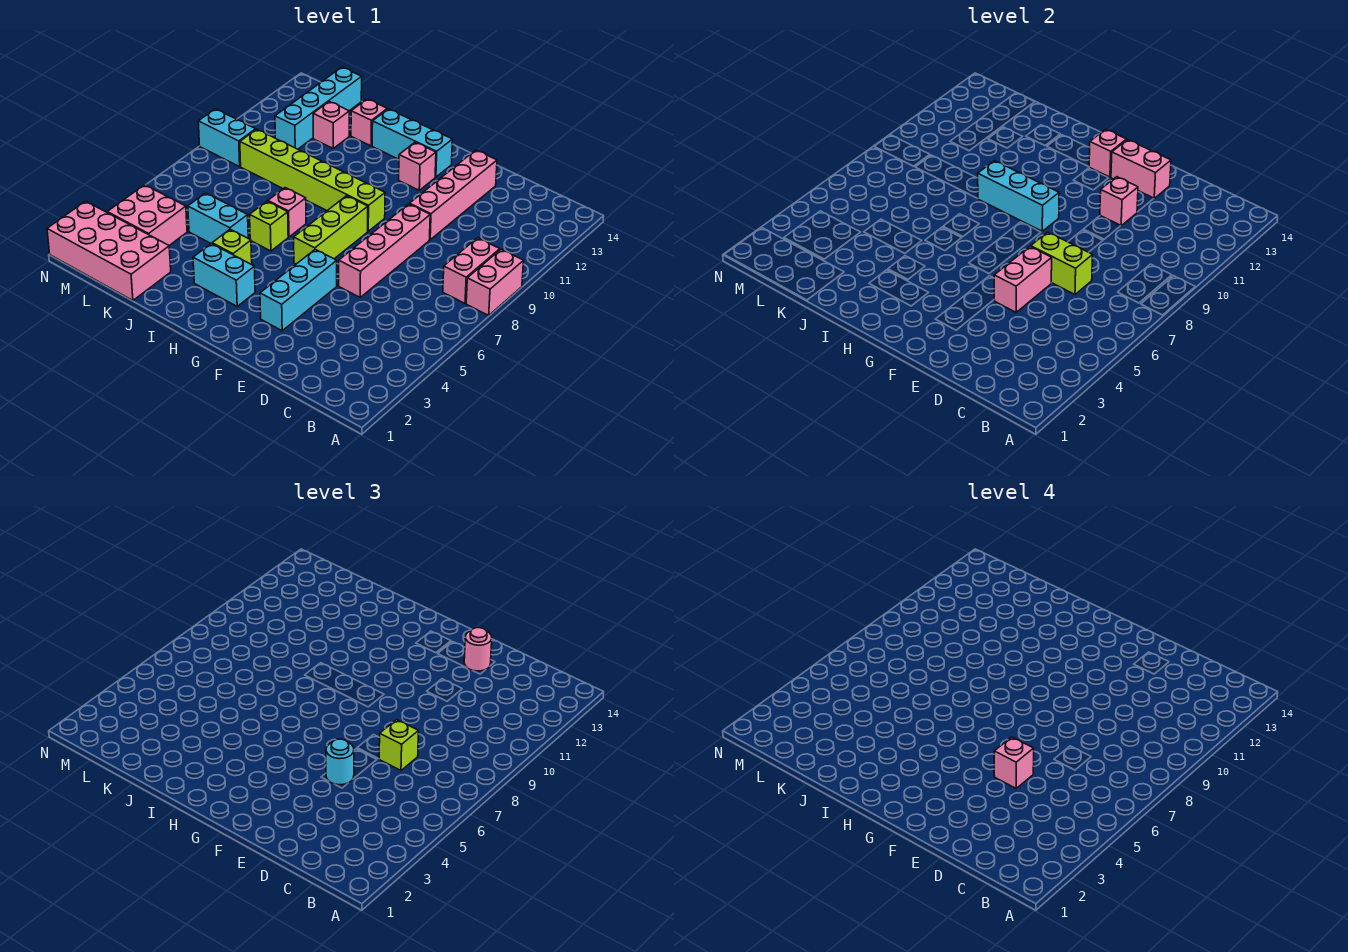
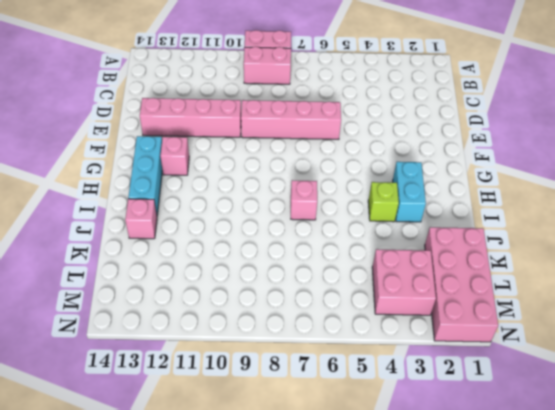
none -> cyan brick F3:F5 level 1
none -> lime brick G6:G8 level 1
none -> lime brick G9:L9 level 1
none -> lime brick I6 level 1

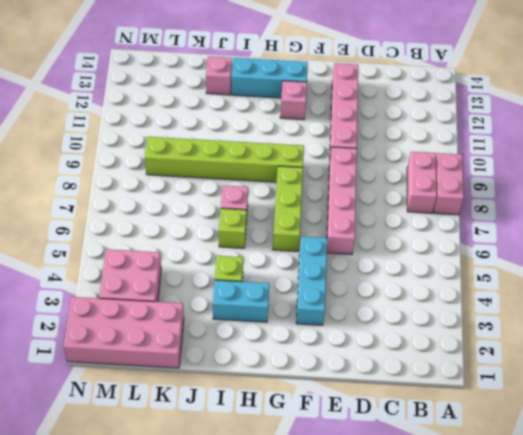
none -> cyan brick J5:K5 level 1
none -> pink brick K12 level 1
none -> cyan brick L11:L14 level 1
none -> cyan brick M9:N9 level 1

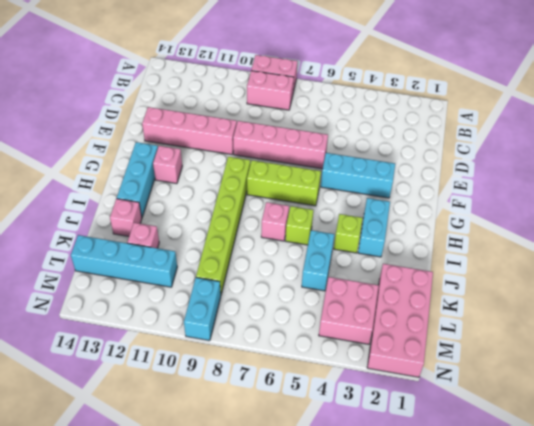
none -> lime brick D7:E7 level 2
none -> pink brick E5:E6 level 2
none -> pink brick E11 level 2
none -> pink brick E13:F13 level 2

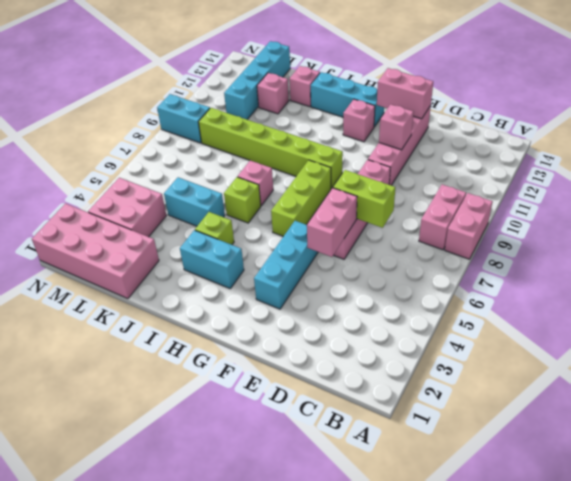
none -> cyan brick G9:I9 level 2
none -> pink brick G13 level 2
none -> lime brick D7 level 3
none -> cyan round brick E5 level 3

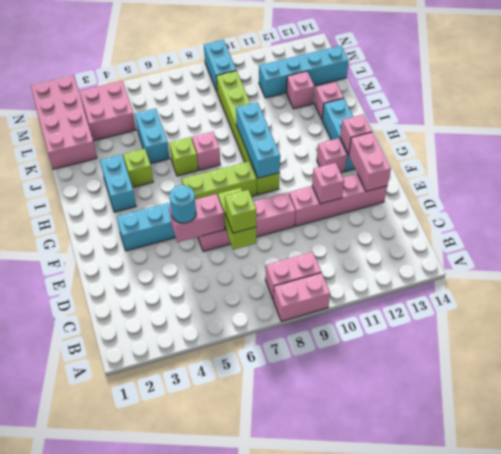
none -> pink round brick E13 level 3
none -> pink brick E5 level 4

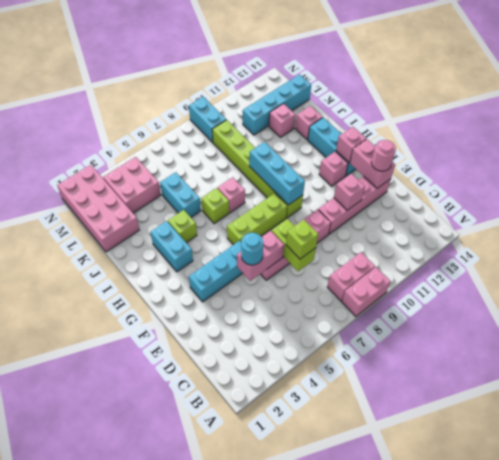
none -> pink brick E5 level 4

